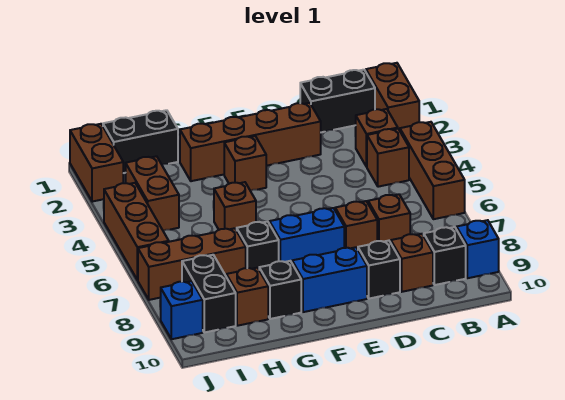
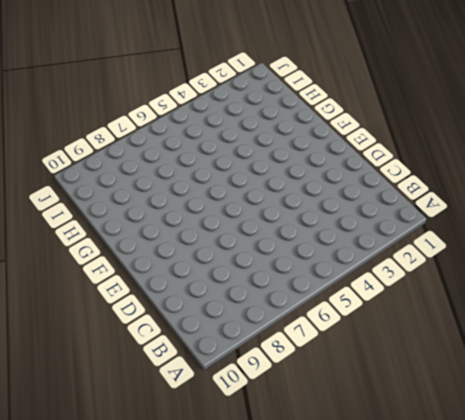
none -> brown brick A1:A2 level 1
none -> brown brick A4:A6 level 1
none -> blue brick A9 level 1

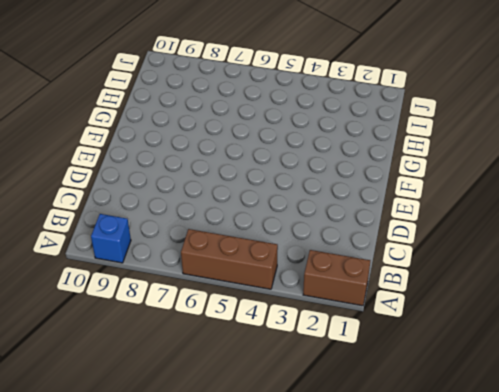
none -> black brick B1:C1 level 1
none -> brown brick B3 level 1
none -> brown brick B4 level 1

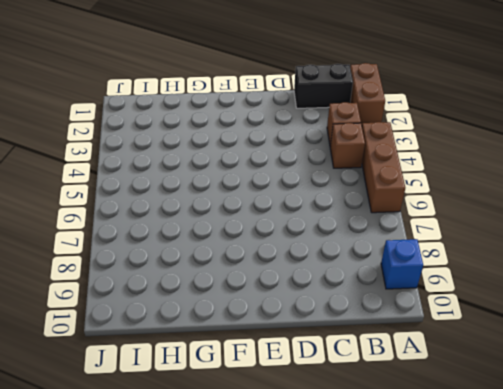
none -> black brick B9 level 1
none -> brown brick C7 level 1
none -> brown brick C9 level 1

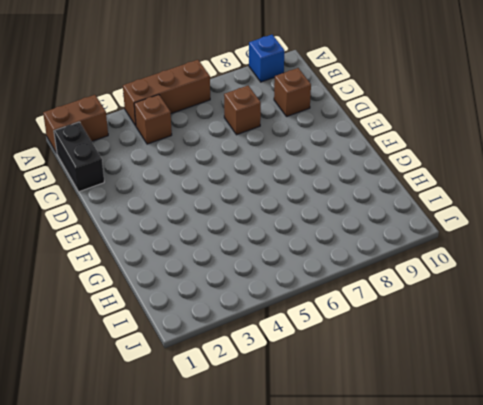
none -> brown brick B3 level 1
none -> black brick B9 level 1
none -> brown brick D2:G2 level 1

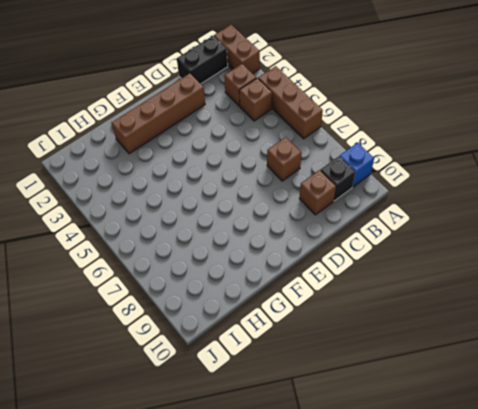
none -> brown brick D7 level 1
none -> black brick D9 level 1
none -> blue brick E7:F7 level 1

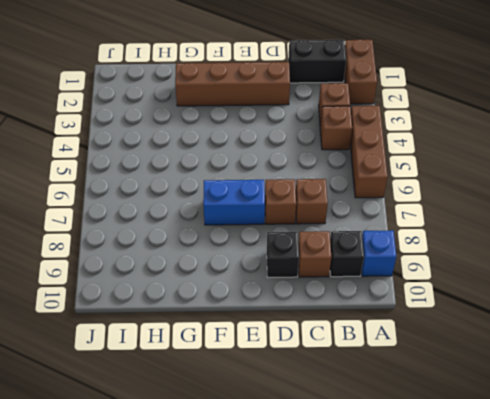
none -> blue brick E9:F9 level 1
none -> brown brick F3 level 1
none -> brown brick G5 level 1

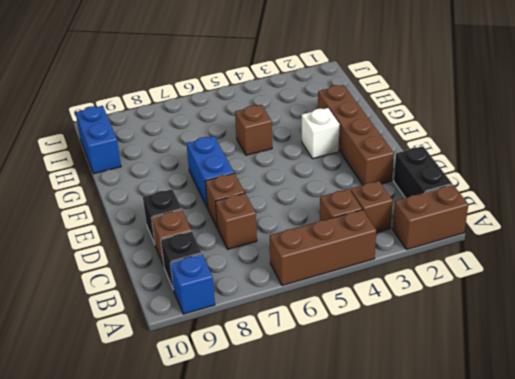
white brick F3 level 1 -> brown brick F3 level 1
blue brick H10:I10 level 1 -> blue brick E9:F9 level 1
none -> black brick G7 level 1
none -> black brick G9 level 1
none -> black brick H1:I1 level 1

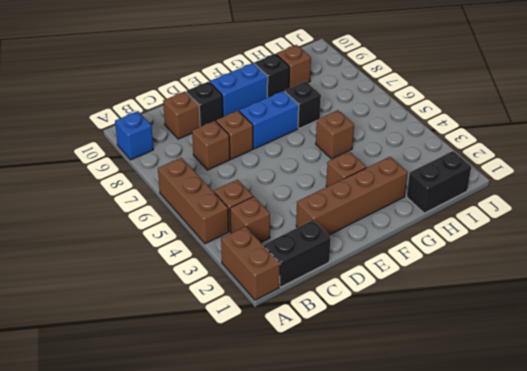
none -> black brick B9 level 1
none -> brown brick H7:J7 level 1
none -> brown brick I3:I4 level 1

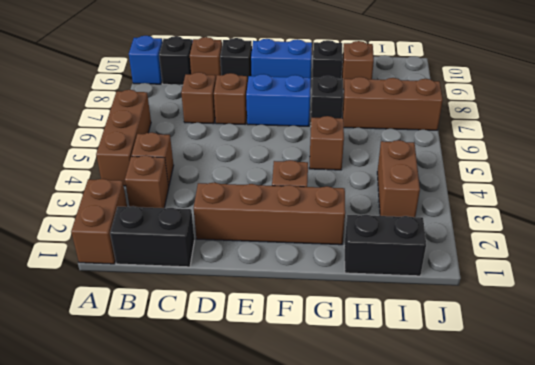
none -> black brick I8:I9 level 1
none -> brown brick J1:J2 level 1
none -> brown brick J4:J6 level 1

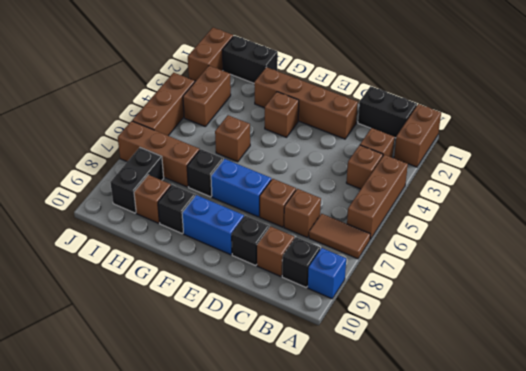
brown tile A7:B7 level 1 -> none
none -> blue brick J9 level 1

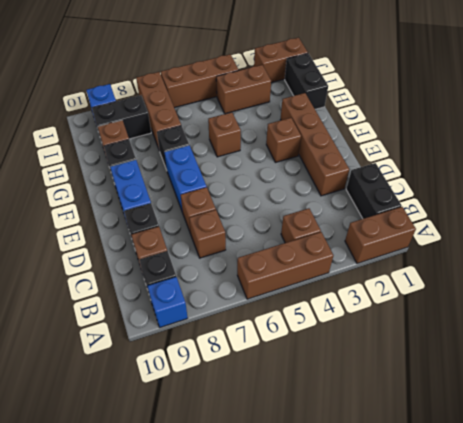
none -> brown brick B3 level 1

